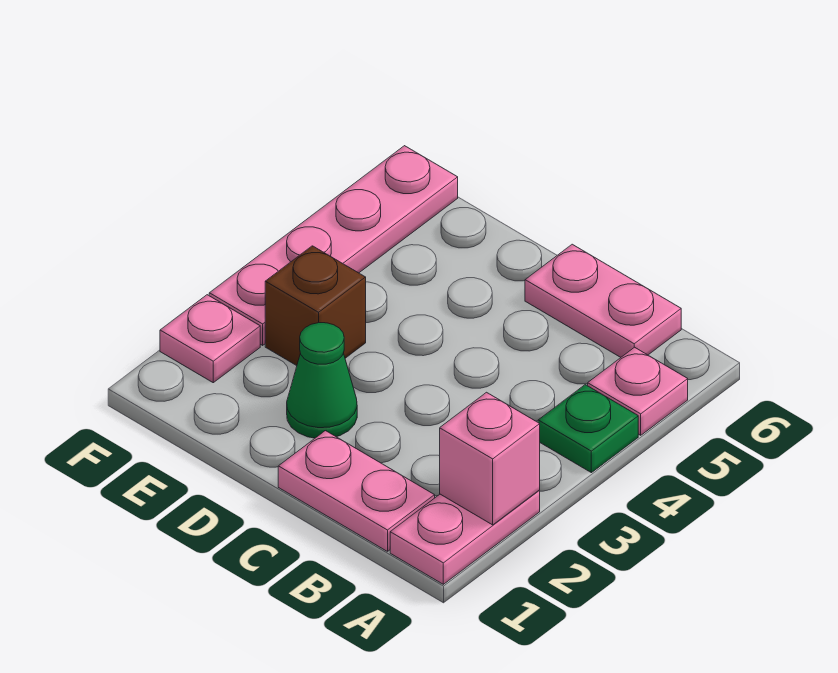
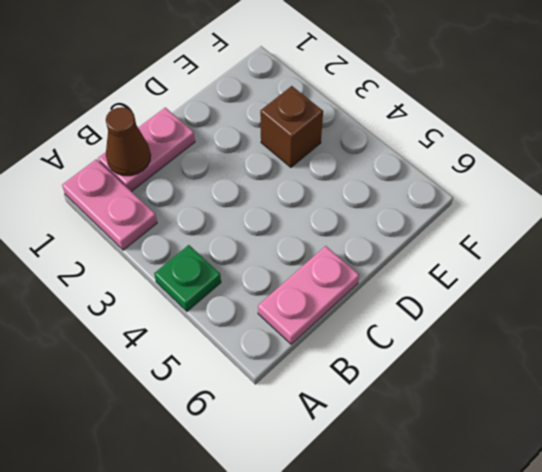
brown cone B1 level 2 -> none
none -> pink plate A5 level 1
none -> green cone D2 level 1

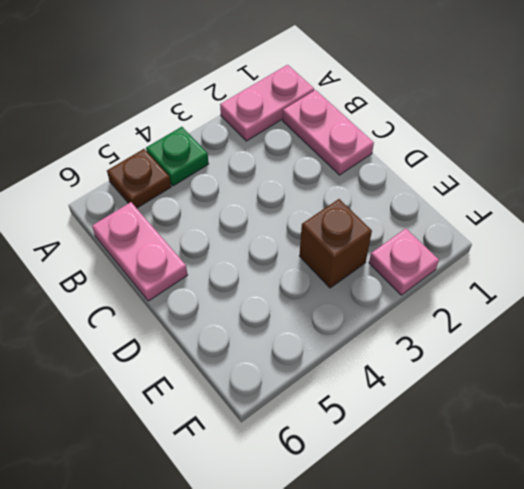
brown plate A5 level 1 -> pink plate A5 level 1
none -> green cone D2 level 1
none -> pink plate F3:F6 level 1

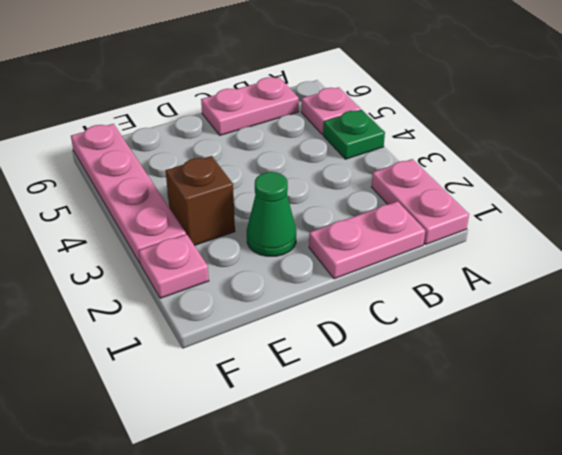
none -> pink brick A2 level 2

